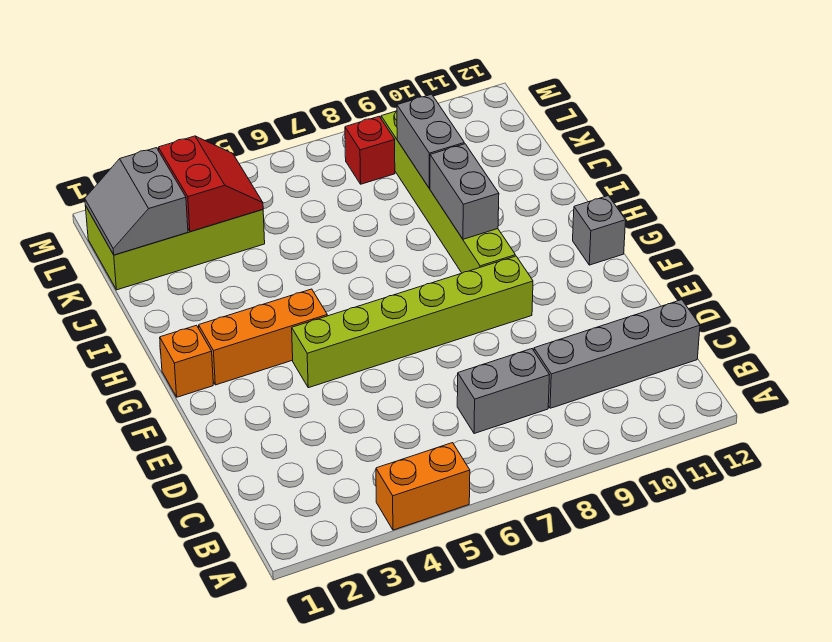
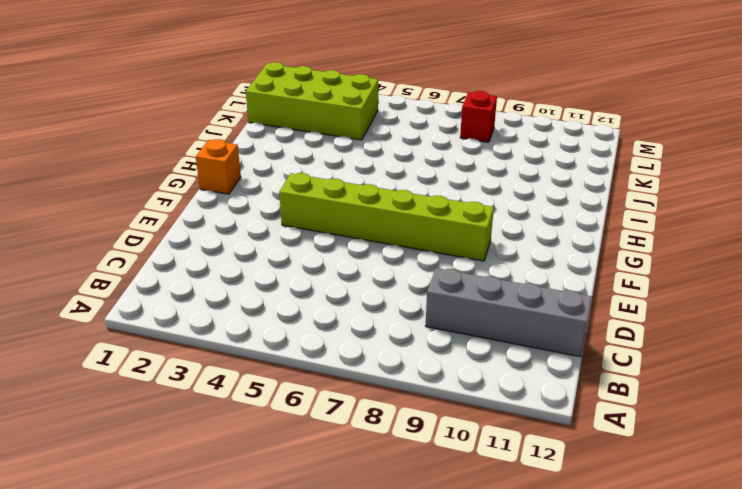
none -> orange brick A4:A5 level 1
none -> grey brick C7:C8 level 1
none -> orange brick G2:G4 level 1

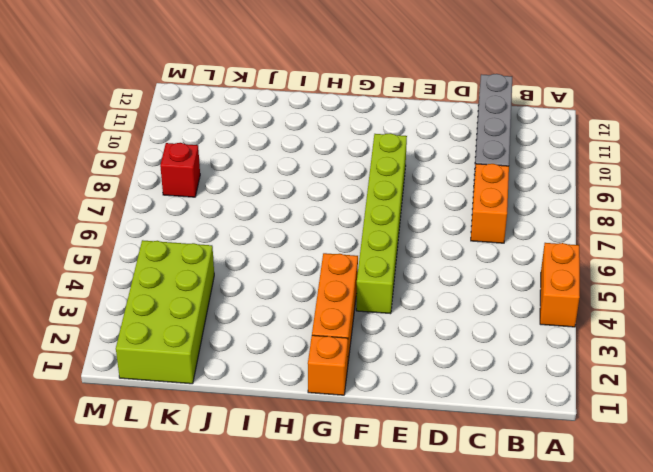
orange brick C7:C8 level 1 -> grey brick C7:C8 level 1
none -> lime brick G9:L9 level 1
none -> grey brick G12 level 1
none -> grey brick H9:I9 level 2

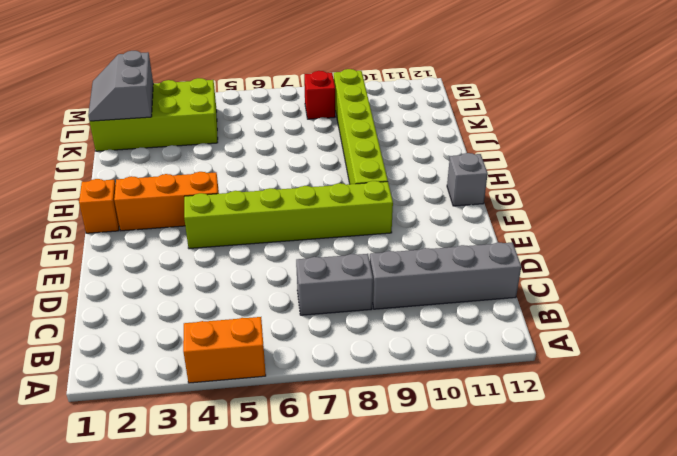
none -> grey brick H9:I9 level 2
none -> grey brick J9:K9 level 2
none -> red slope K3:L4 level 2 top 3

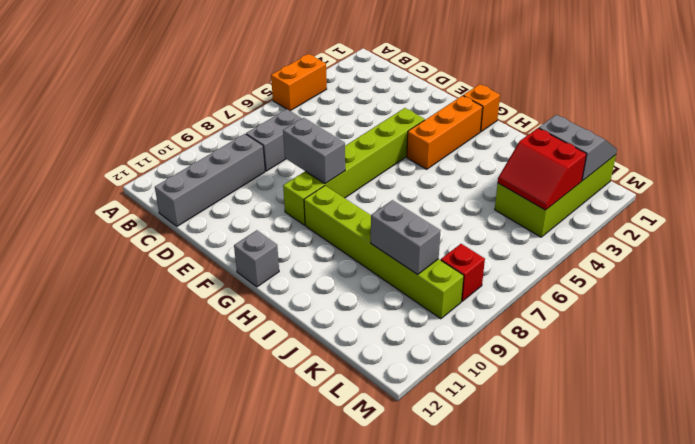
grey brick E8:F8 level 2 -> grey brick H9:I9 level 2

